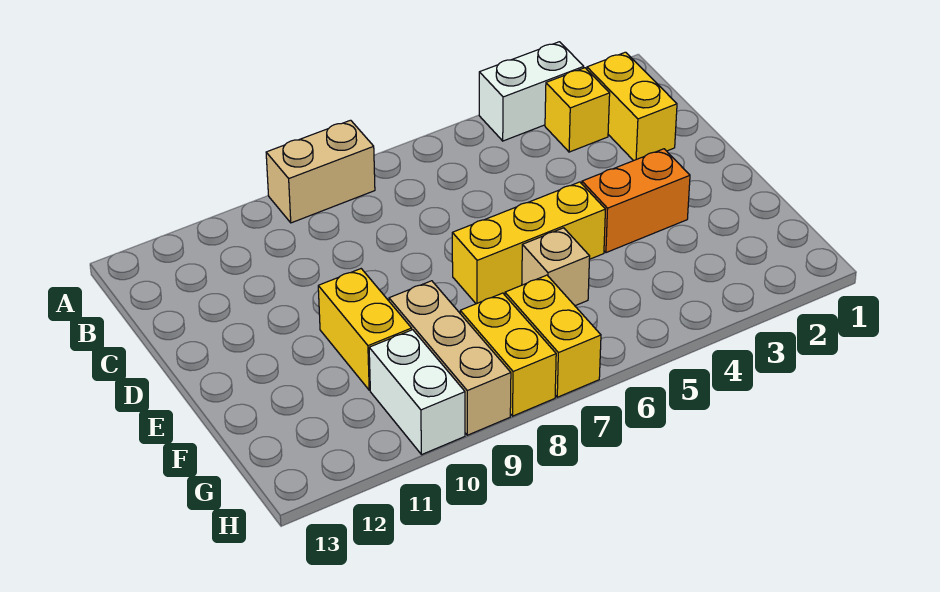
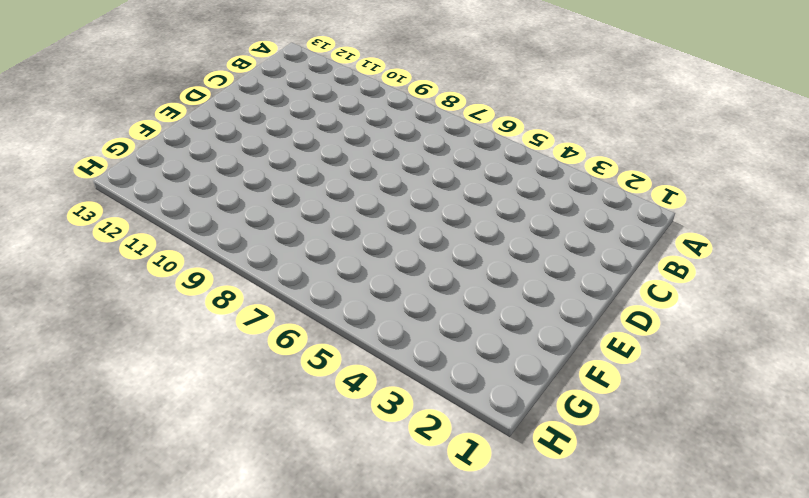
none -> white brick A3:A4 level 1
none -> tan brick A8:A9 level 1
none -> yellow brick B2:C2 level 1

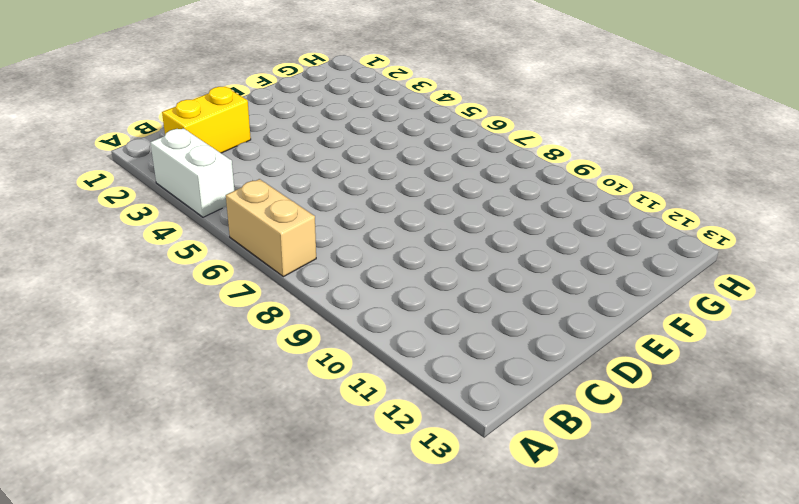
tan brick A6:A7 level 1 -> tan brick A8:A9 level 1
none -> yellow brick B3 level 1
none -> orange brick E3:E4 level 1
none -> yellow brick E5:E7 level 1

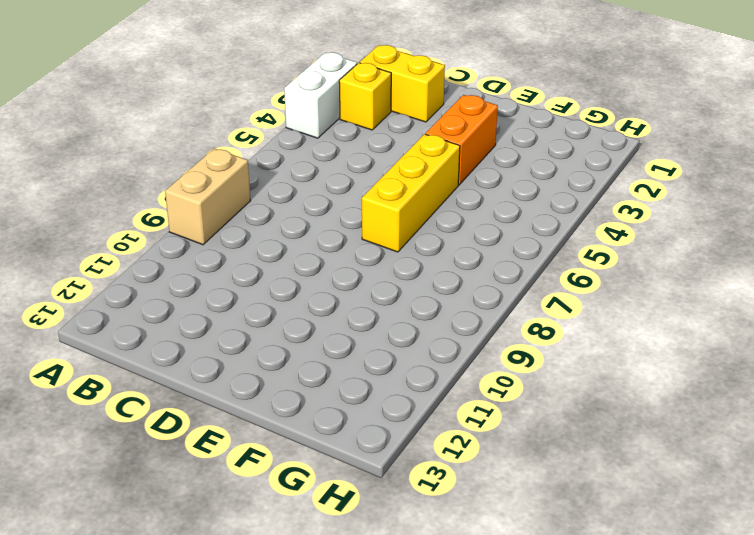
none -> yellow brick E10:F10 level 1
none -> tan brick F6 level 1
none -> tan brick F9:H9 level 1

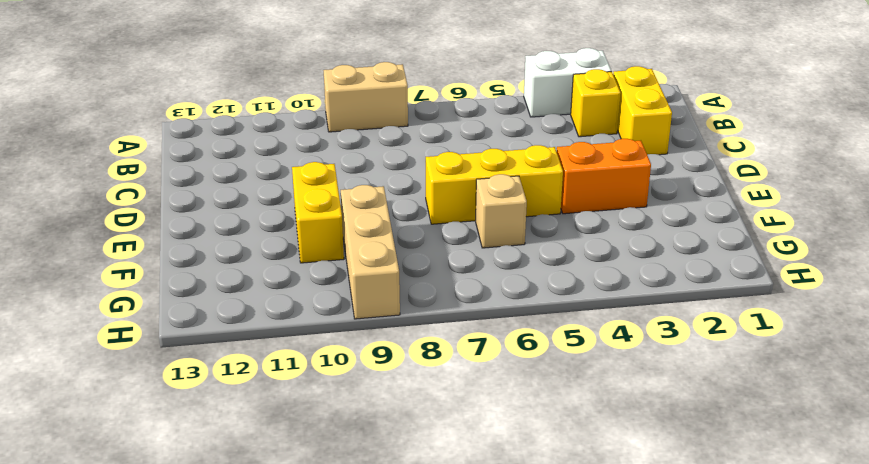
none -> yellow brick G7:H7 level 1
none -> yellow brick G8:H8 level 1
none -> white brick G10:H10 level 1

